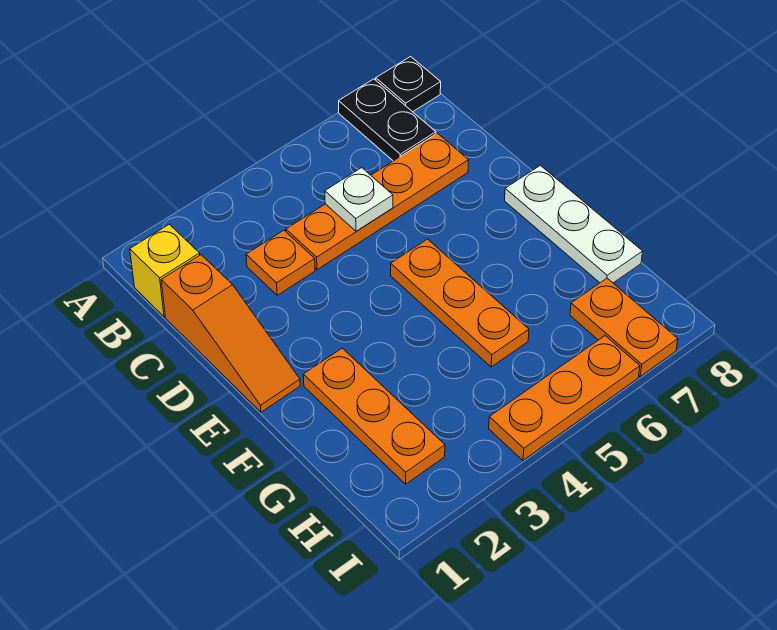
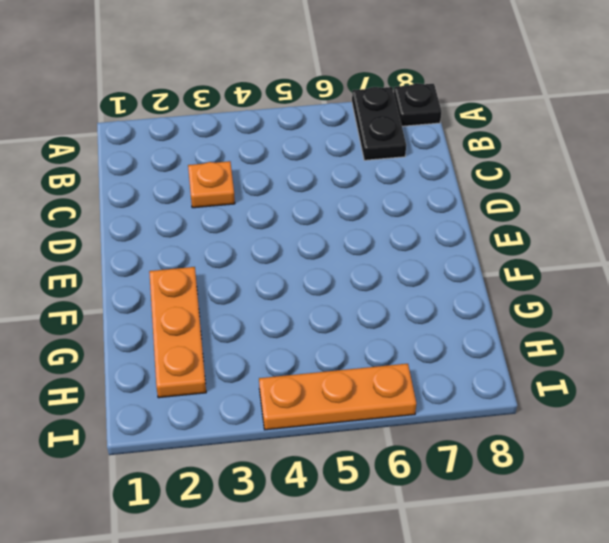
none -> yellow brick B1 level 1
none -> orange slope C1:E1 level 1 top C
none -> orange plate C4:C7 level 1

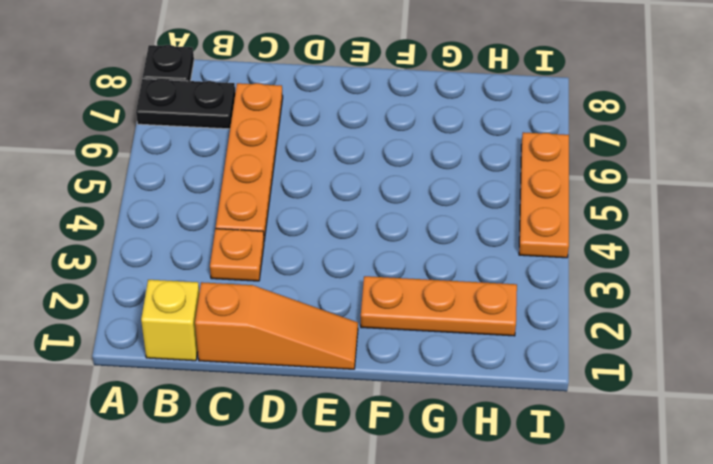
none -> orange plate E5:G5 level 1
none -> white plate E8:G8 level 1
none -> orange plate H7:I7 level 1

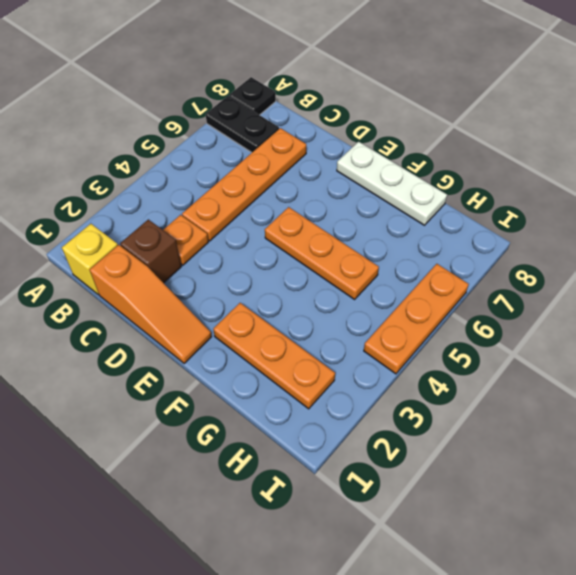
brown brick C2 level 1 -> none
none -> orange plate H7:I7 level 1
none -> white plate C5 level 2

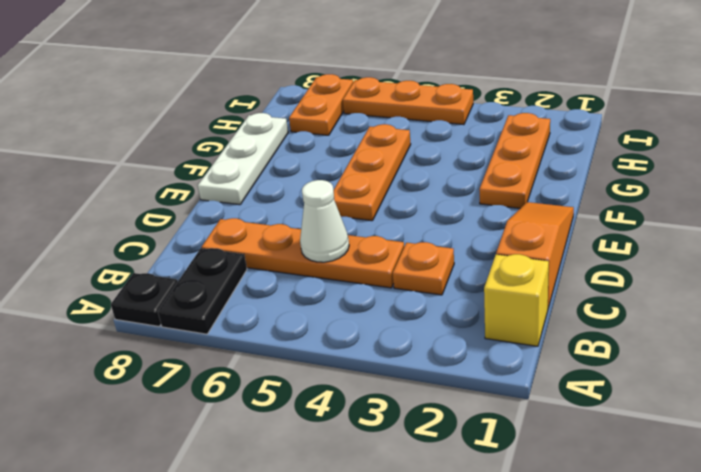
white cone C5 level 2 -> white plate C5 level 2

